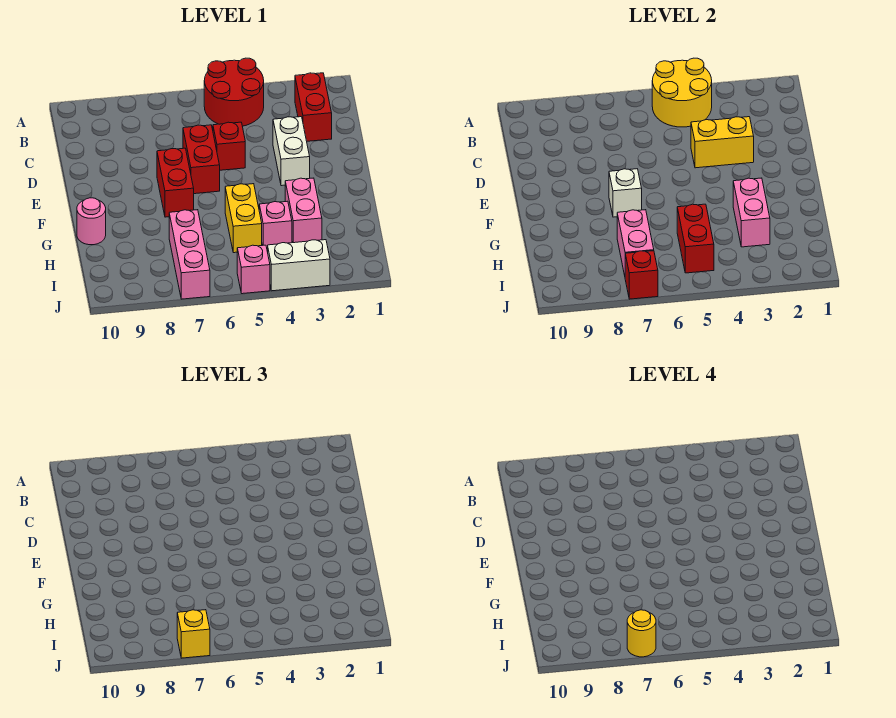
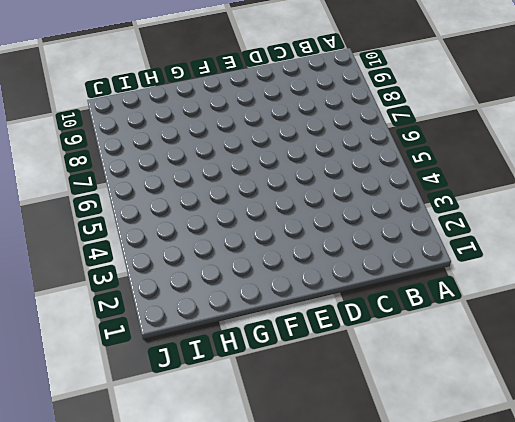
none -> red round brick A4:B5 level 1
none -> red brick B2:C2 level 1
none -> white brick D3:E3 level 1

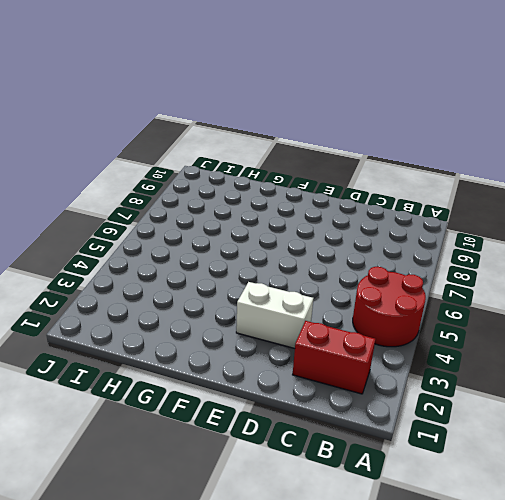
none -> red brick D5 level 1
none -> red brick D6:E6 level 1
none -> red brick E7:F7 level 1

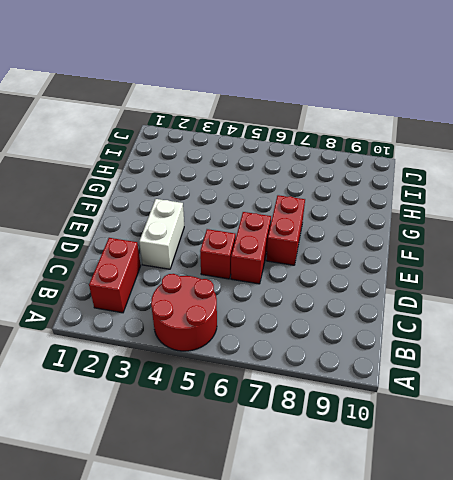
none -> pink brick G3:H3 level 1
none -> yellow brick G5:H5 level 1
none -> pink round brick G10 level 1

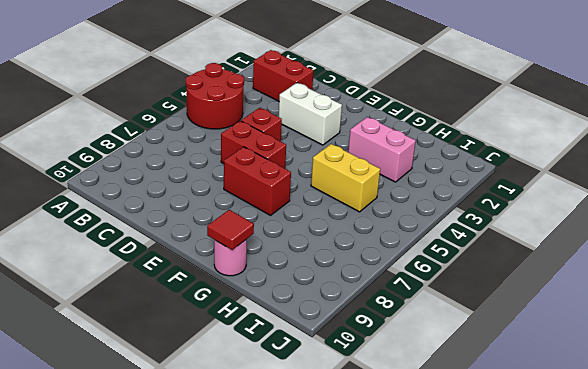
red tile G10 level 2 -> none
none -> pink brick H4 level 1
none -> pink brick H7:J7 level 1
none -> white brick J3:J4 level 1

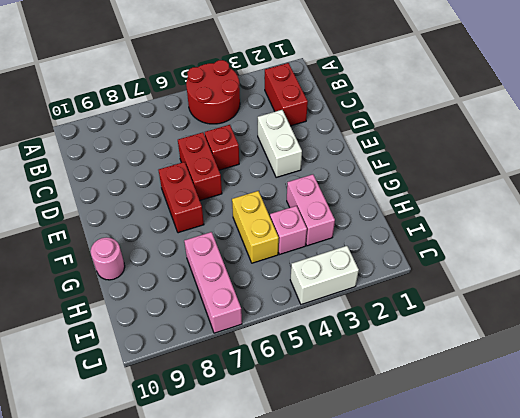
none -> pink brick J5 level 1
none -> yellow round brick A4:B5 level 2
none -> yellow brick D3:D4 level 2

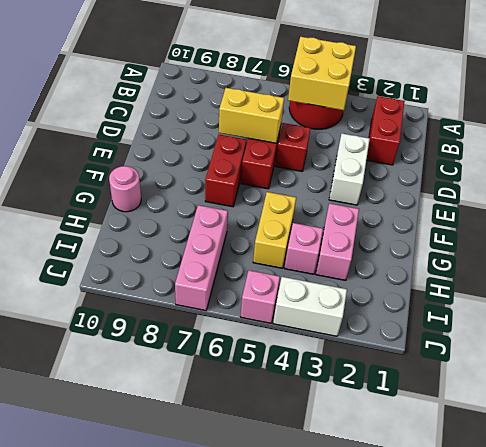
yellow brick A4:B5 level 2 -> yellow round brick A4:B5 level 2
yellow brick D6:D7 level 2 -> yellow brick D3:D4 level 2
none -> white brick F7 level 2
none -> pink brick G3:H3 level 2
none -> red brick H5:I5 level 2

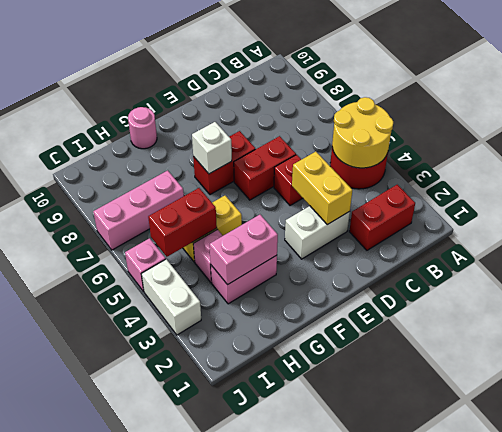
none -> pink brick H7:I7 level 2
none -> red brick J7 level 2
none -> yellow brick J7 level 3

